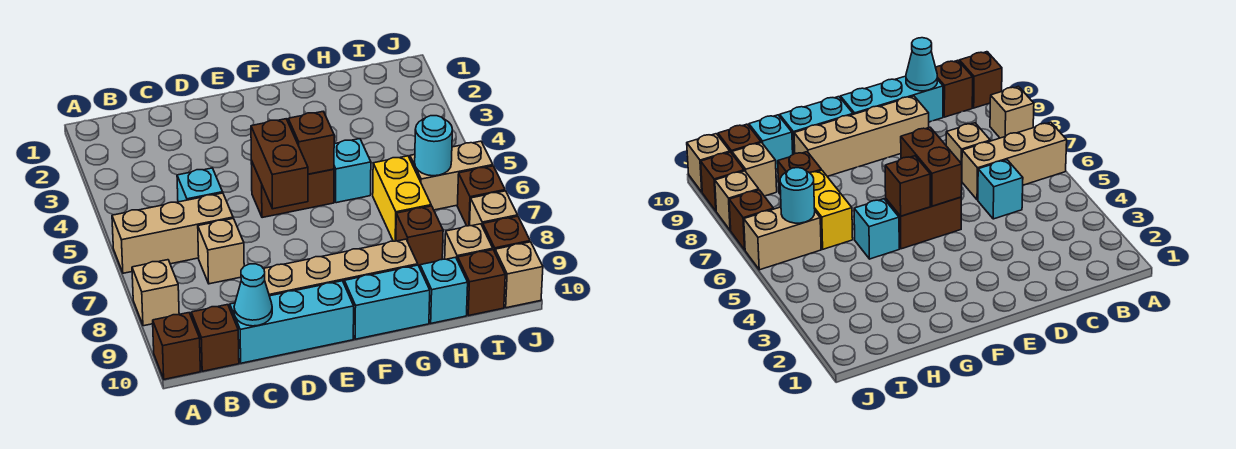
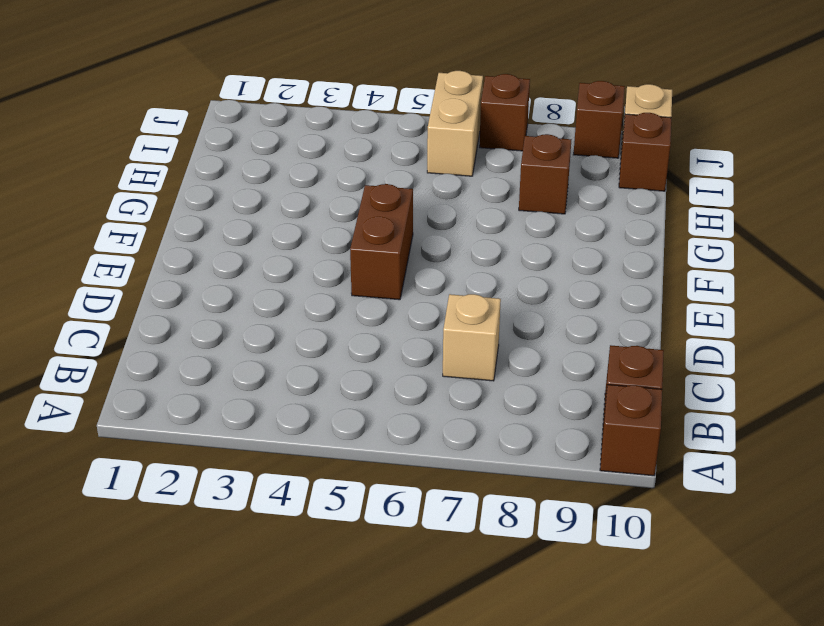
none -> tan brick A6:C6 level 1
none -> tan brick A8 level 1
none -> cyan brick C5 level 1

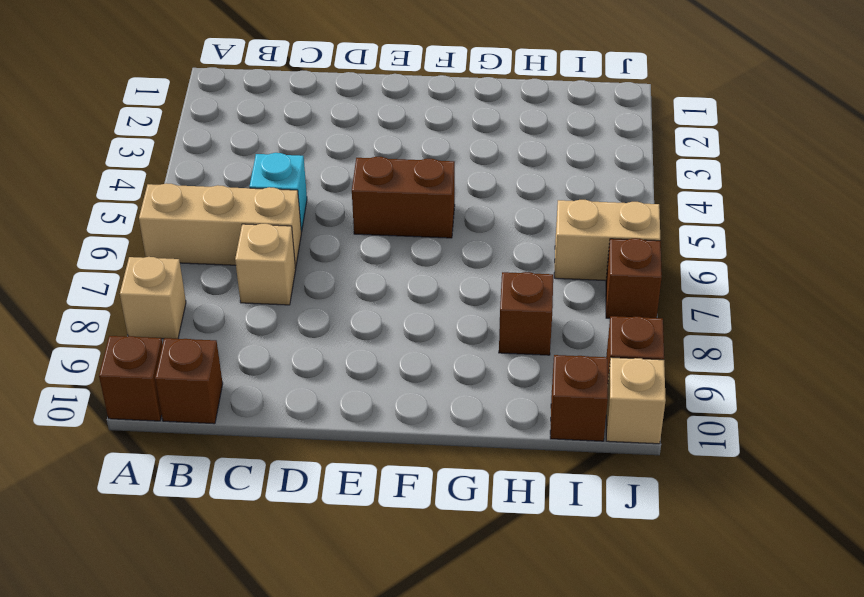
none -> cyan brick C10:E10 level 1
none -> tan brick D9:G9 level 1
none -> cyan brick F10:G10 level 1

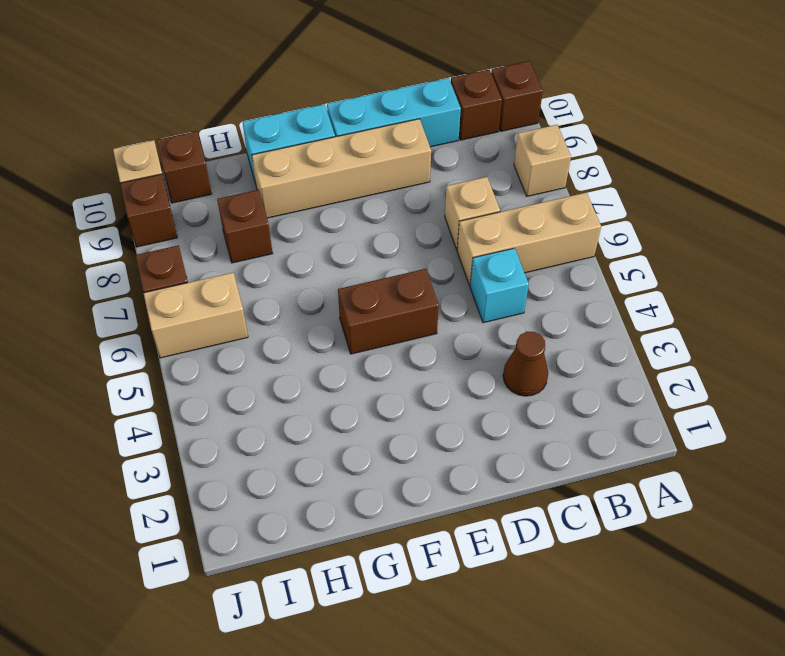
brown cone C3 level 1 -> none
none -> cyan brick G5 level 1
none -> yellow brick H6:H7 level 1
none -> cyan brick H10 level 1

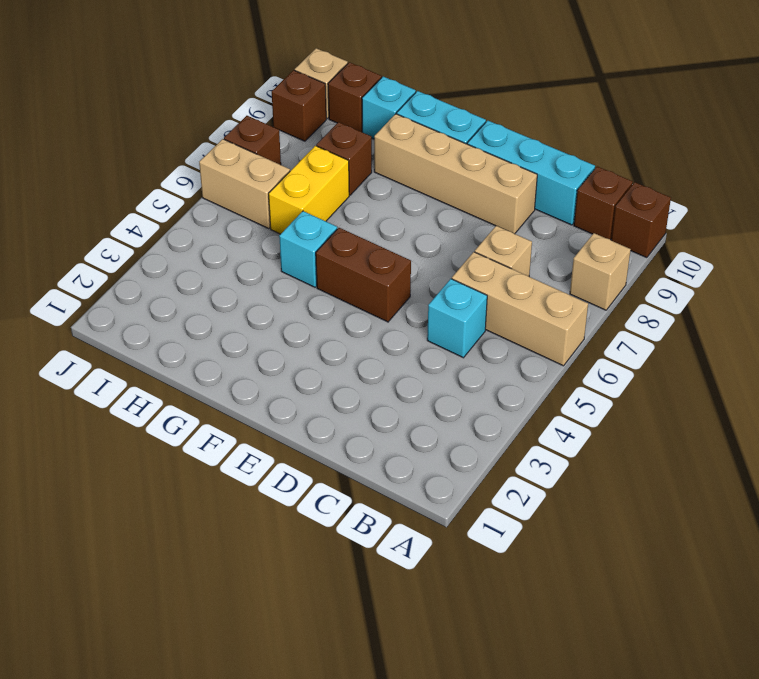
none -> tan brick I9 level 1
none -> tan brick J8 level 1
none -> cyan cone C10 level 2

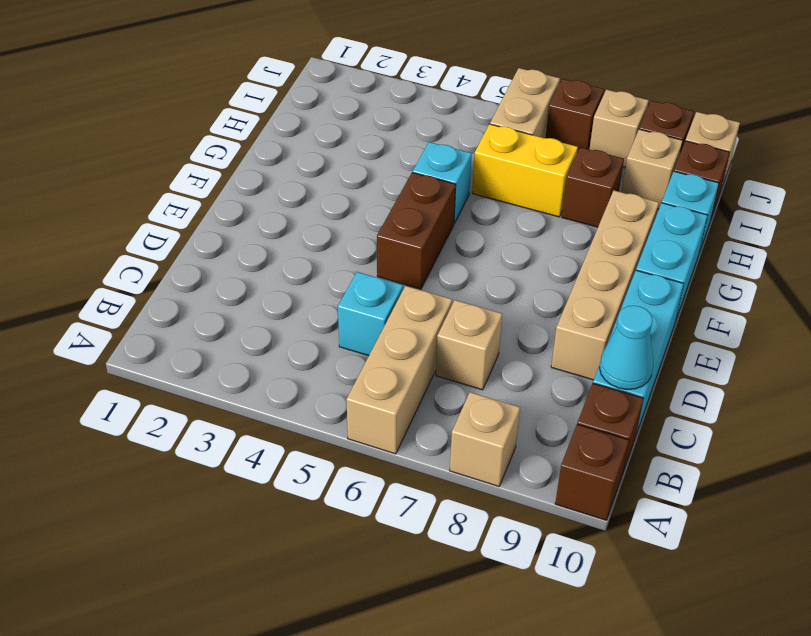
none -> brown brick E5:E6 level 2
none -> brown brick F5 level 2
none -> cyan round brick I6 level 2

